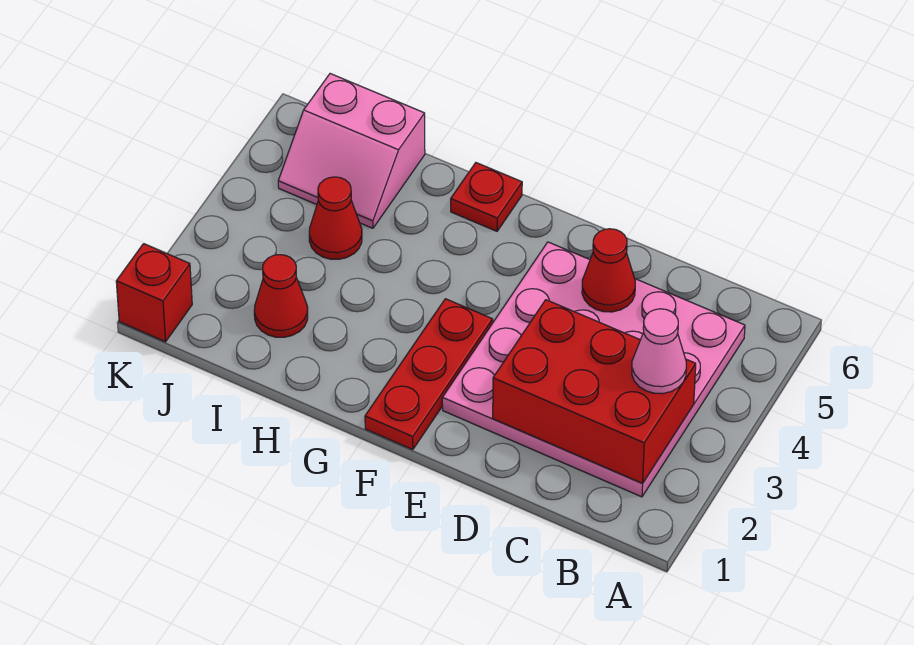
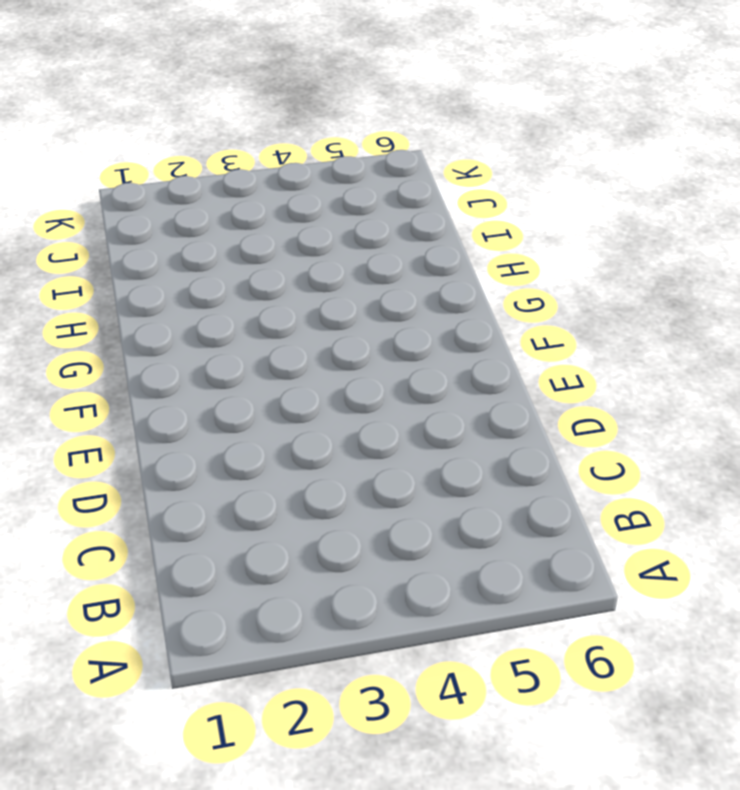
none -> pink plate B2:E5 level 1
none -> red plate F1:F3 level 1

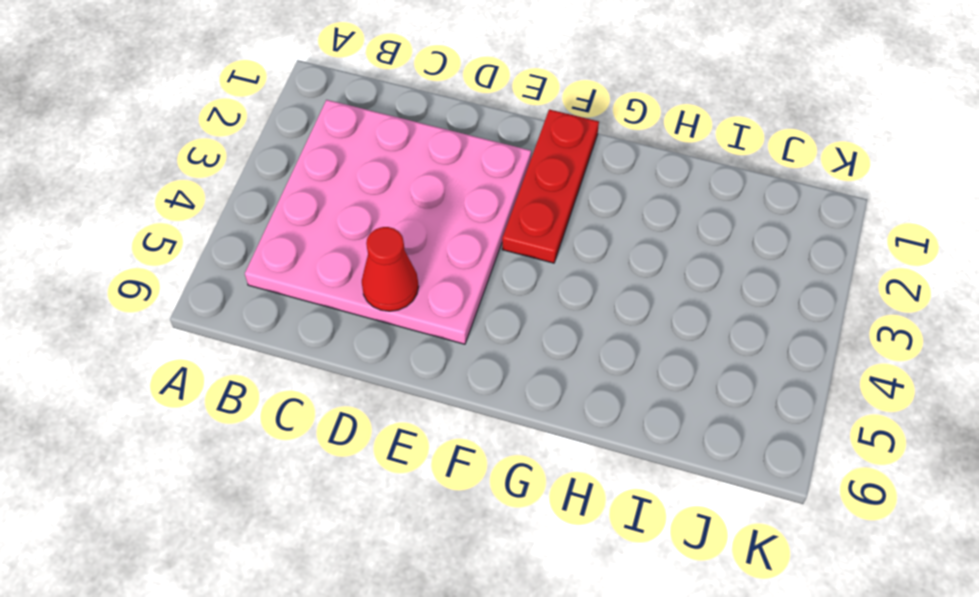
none -> red plate G6 level 1
none -> red cone I2 level 1

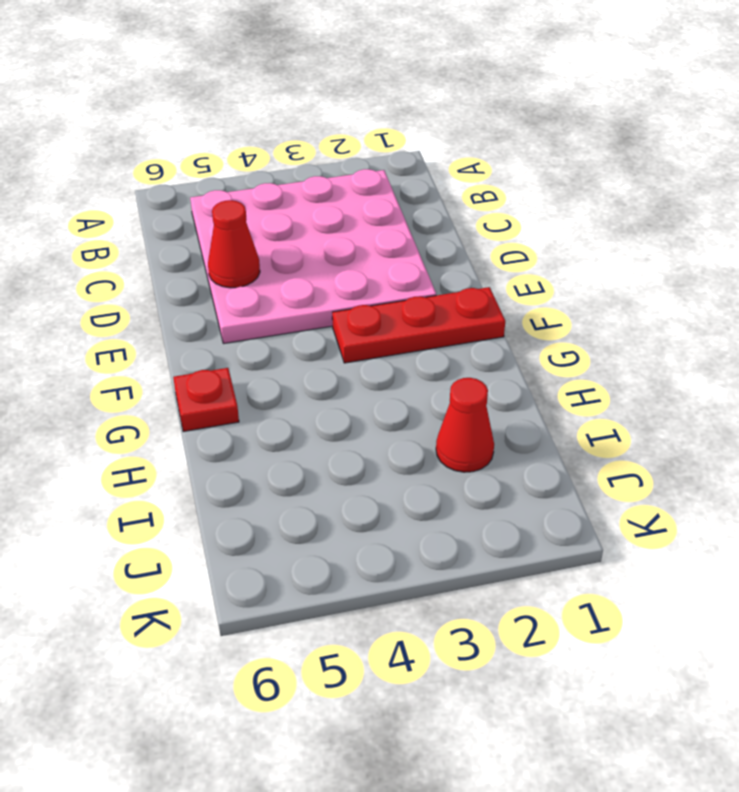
none -> red cone I4 level 1
none -> pink slope I5:J6 level 1 top 6

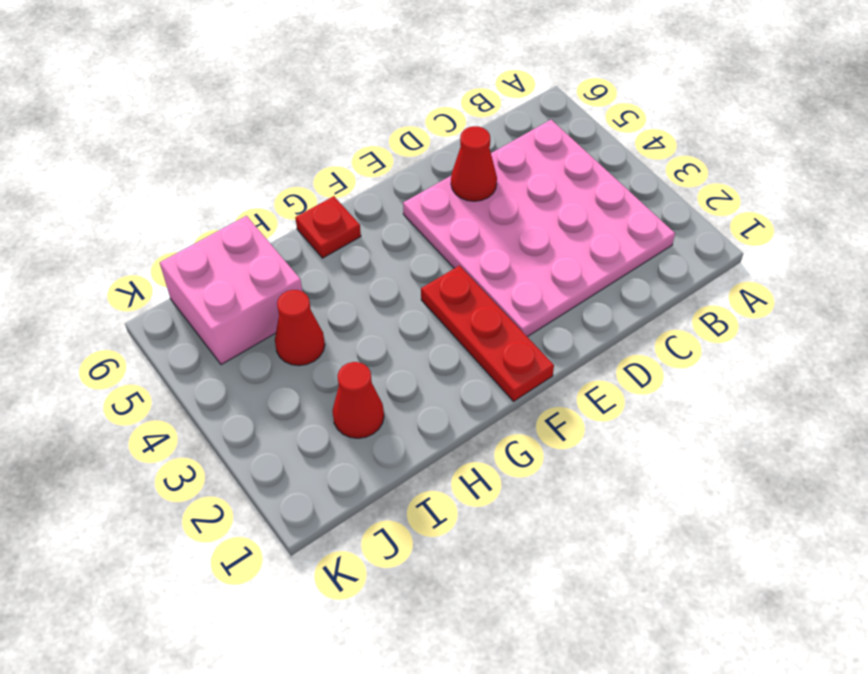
pink brick I5:J6 level 1 -> pink slope I5:J6 level 1 top 6
none -> red brick K1 level 1
none -> red brick B2:D3 level 2

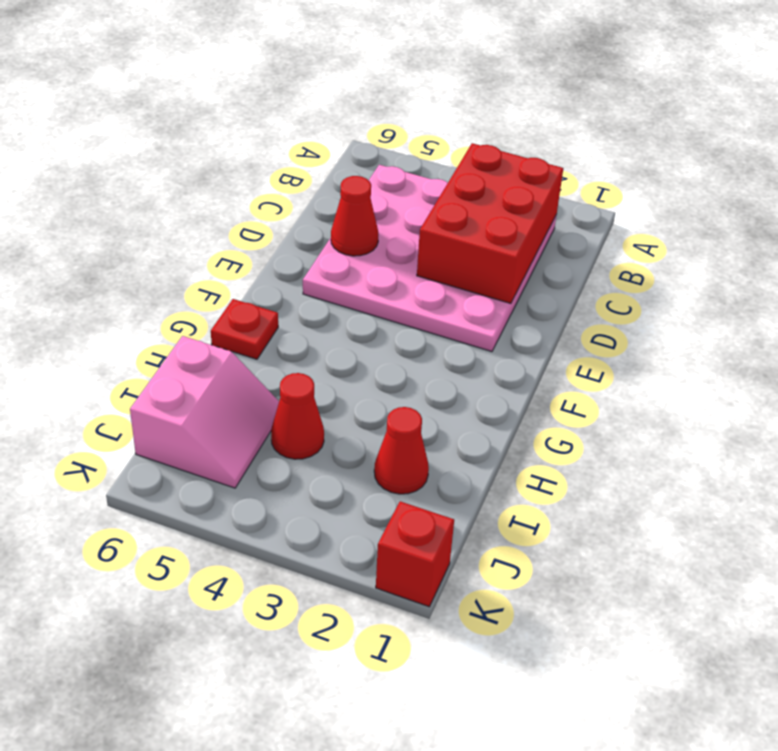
none -> red plate F1:F3 level 1
none -> pink cone B3 level 3

